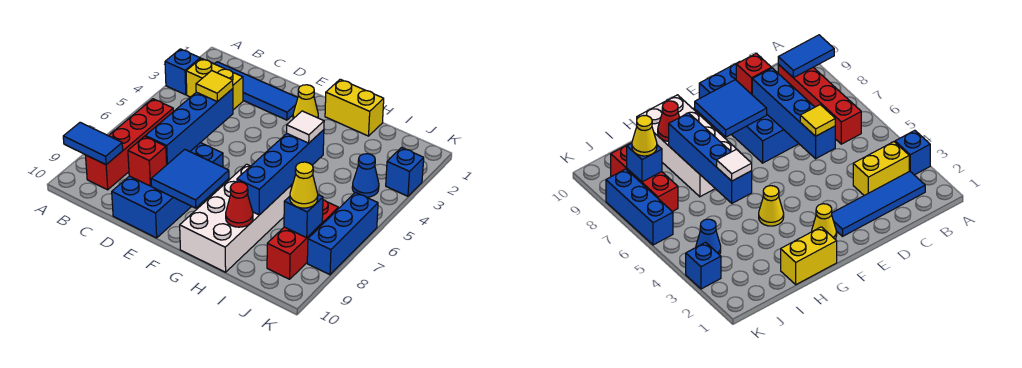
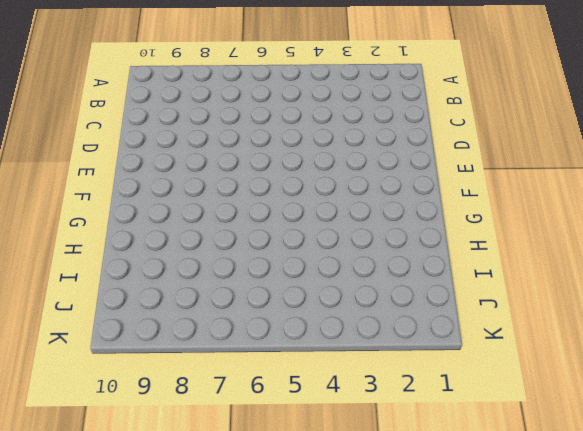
none -> blue brick A3 level 1
none -> blue tile B2:E2 level 1
none -> yellow brick B3:C3 level 1

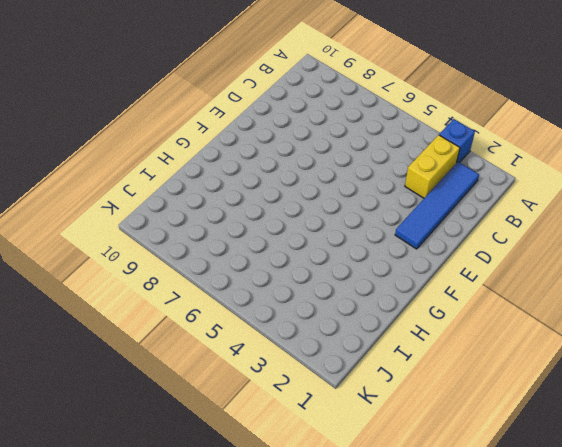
none -> red brick B6:B9 level 1
none -> blue brick D7:E10 level 1
none -> yellow cone F2 level 1

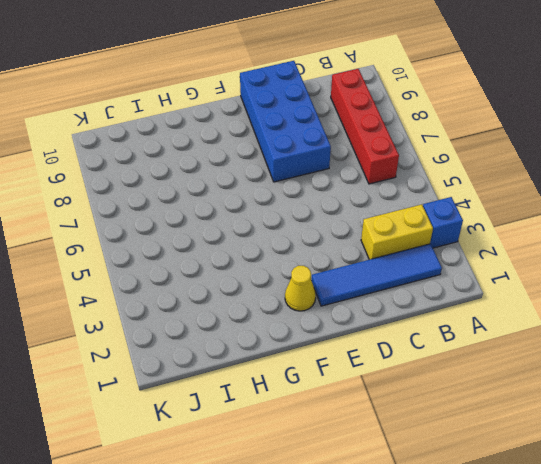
none -> yellow brick G1:H1 level 1
none -> yellow cone G4 level 1
none -> white brick G7:H10 level 1

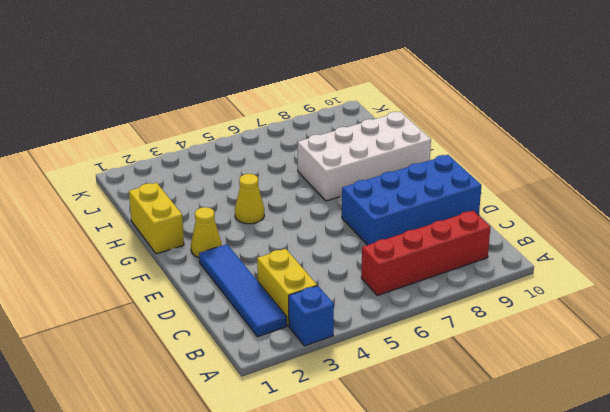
none -> blue cone J4 level 1
none -> red brick J7:J9 level 1
none -> blue brick K3 level 1

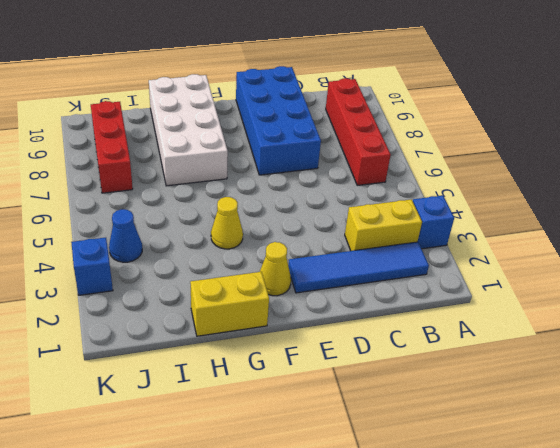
none -> blue brick K6:K8 level 1
none -> blue tile A9:B9 level 2
none -> blue brick D5:D8 level 2

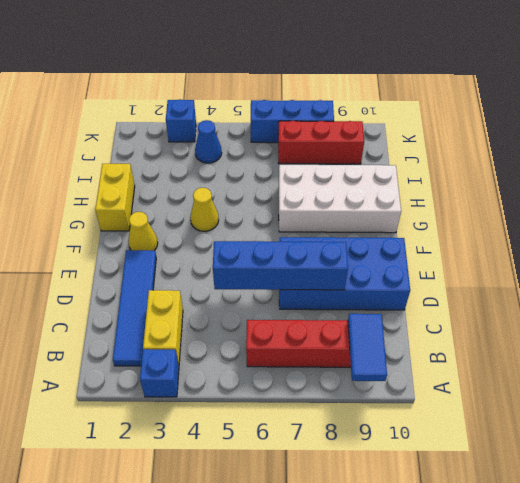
none -> red brick D9 level 2
none -> blue tile E8:F9 level 2
none -> blue brick H5:H8 level 2

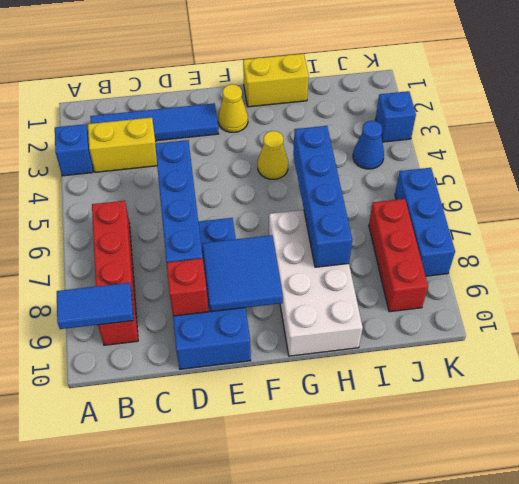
none -> red cone H9 level 2
none -> blue brick J8 level 2
none -> yellow tile D5 level 3

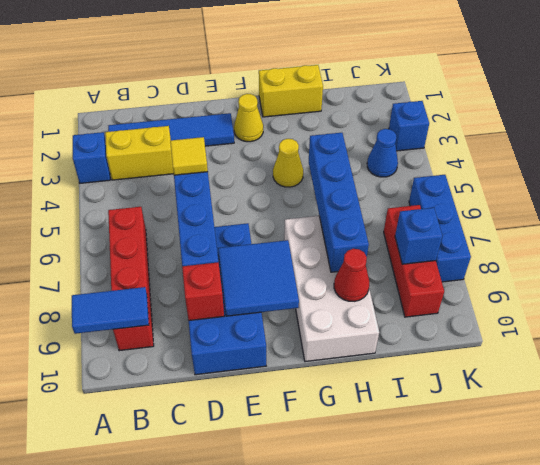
none -> white tile H5 level 3
none -> yellow cone J8 level 3

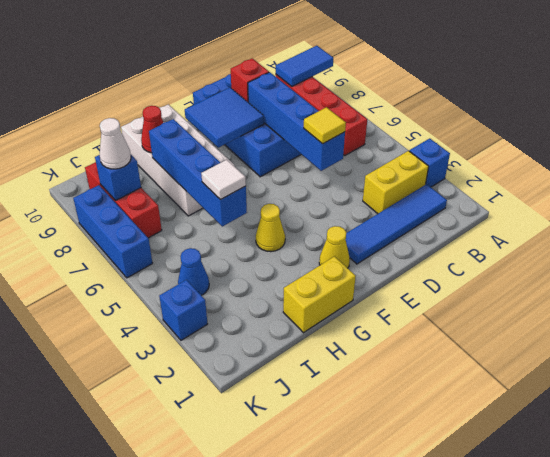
white cone J8 level 3 -> yellow cone J8 level 3

